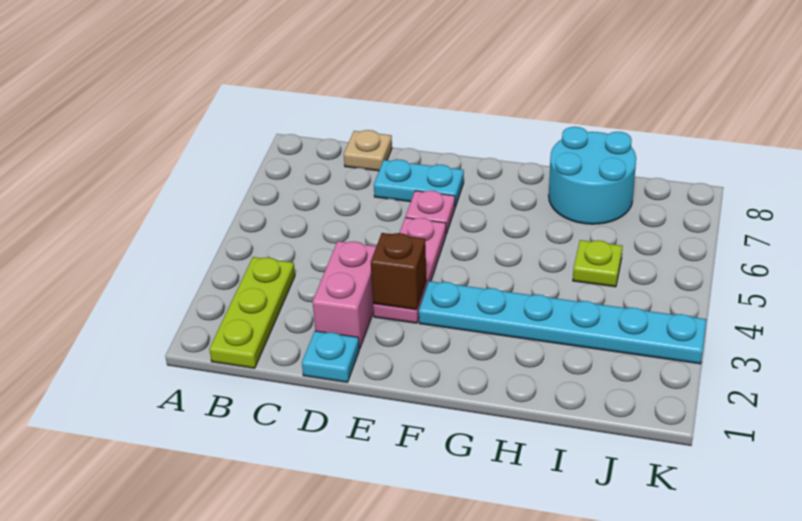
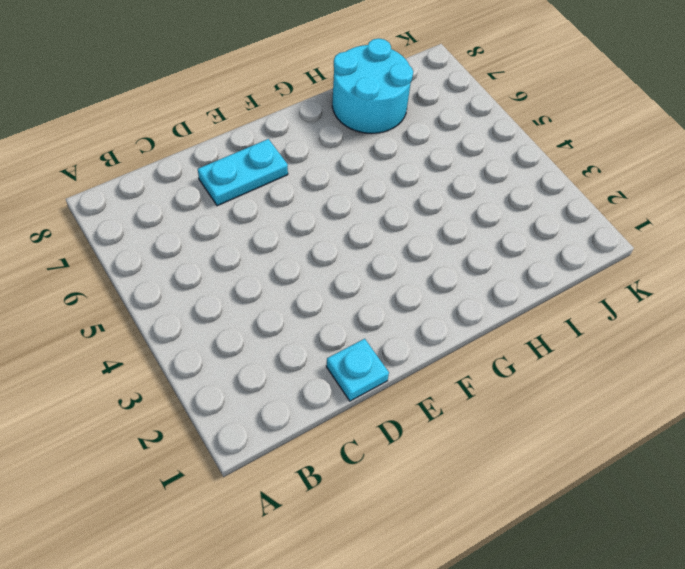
none -> lime plate B1:B3 level 1
none -> tan plate C8 level 1

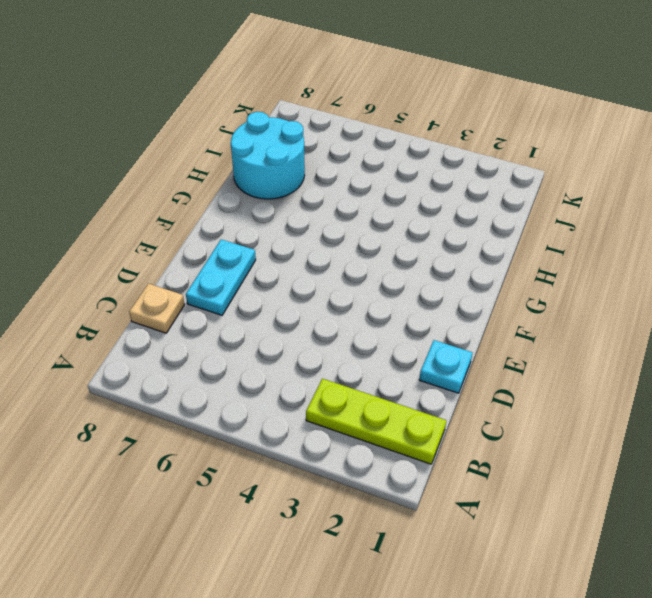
none -> pink brick D2:D3 level 1
none -> pink plate E3:E5 level 1

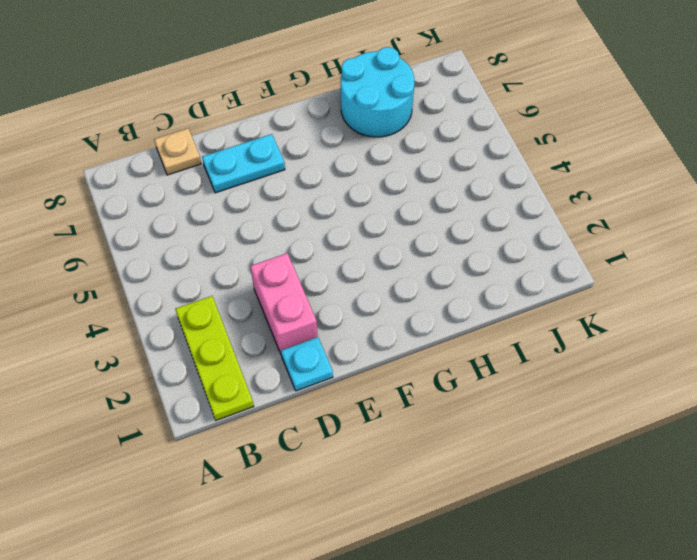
none -> pink plate E3:E5 level 1
none -> pink plate E6 level 1

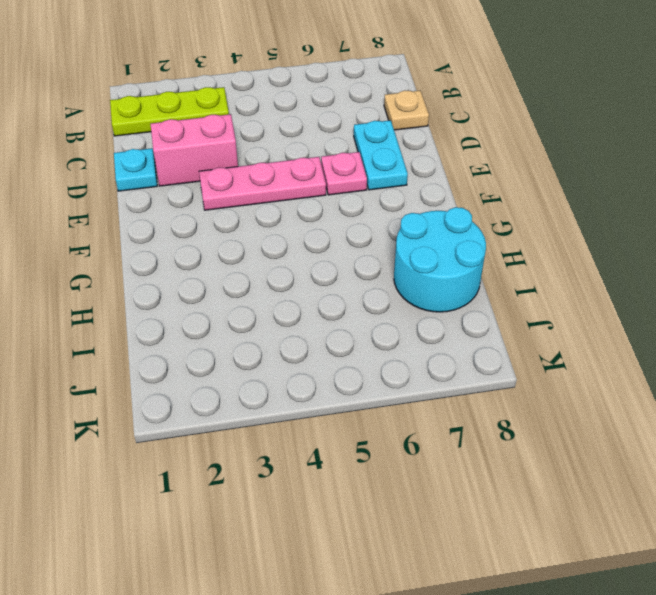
none -> cyan plate F3:K3 level 1
none -> lime plate I5 level 1

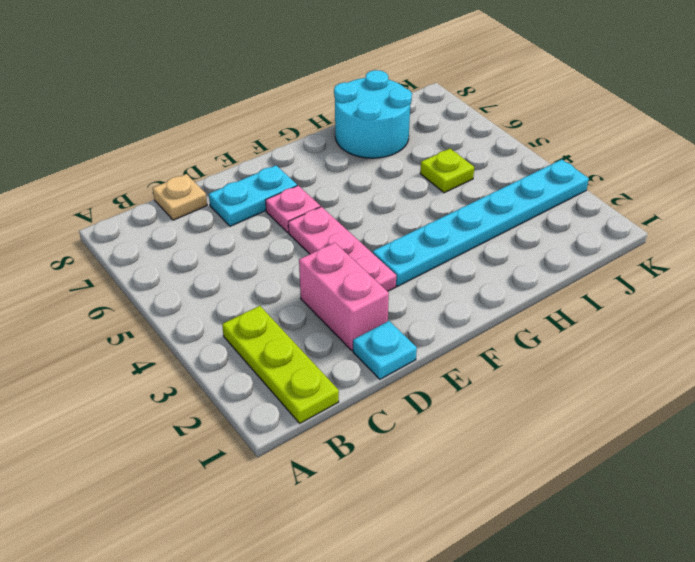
none -> brown brick E3 level 2

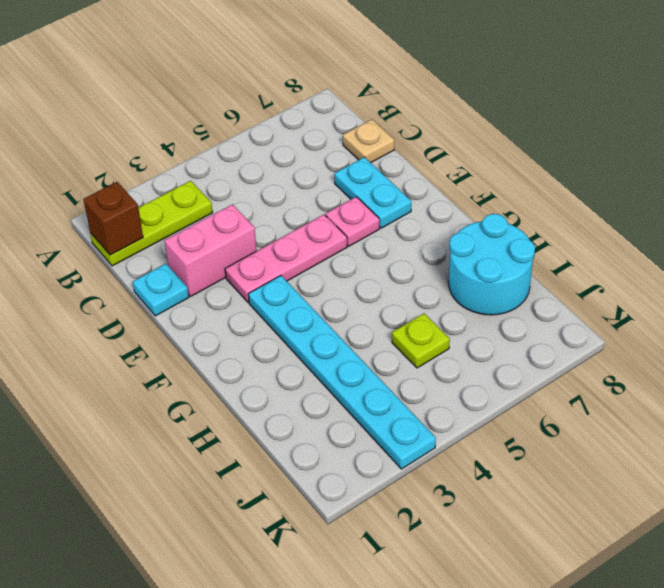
brown brick B1 level 2 -> brown brick E3 level 2

